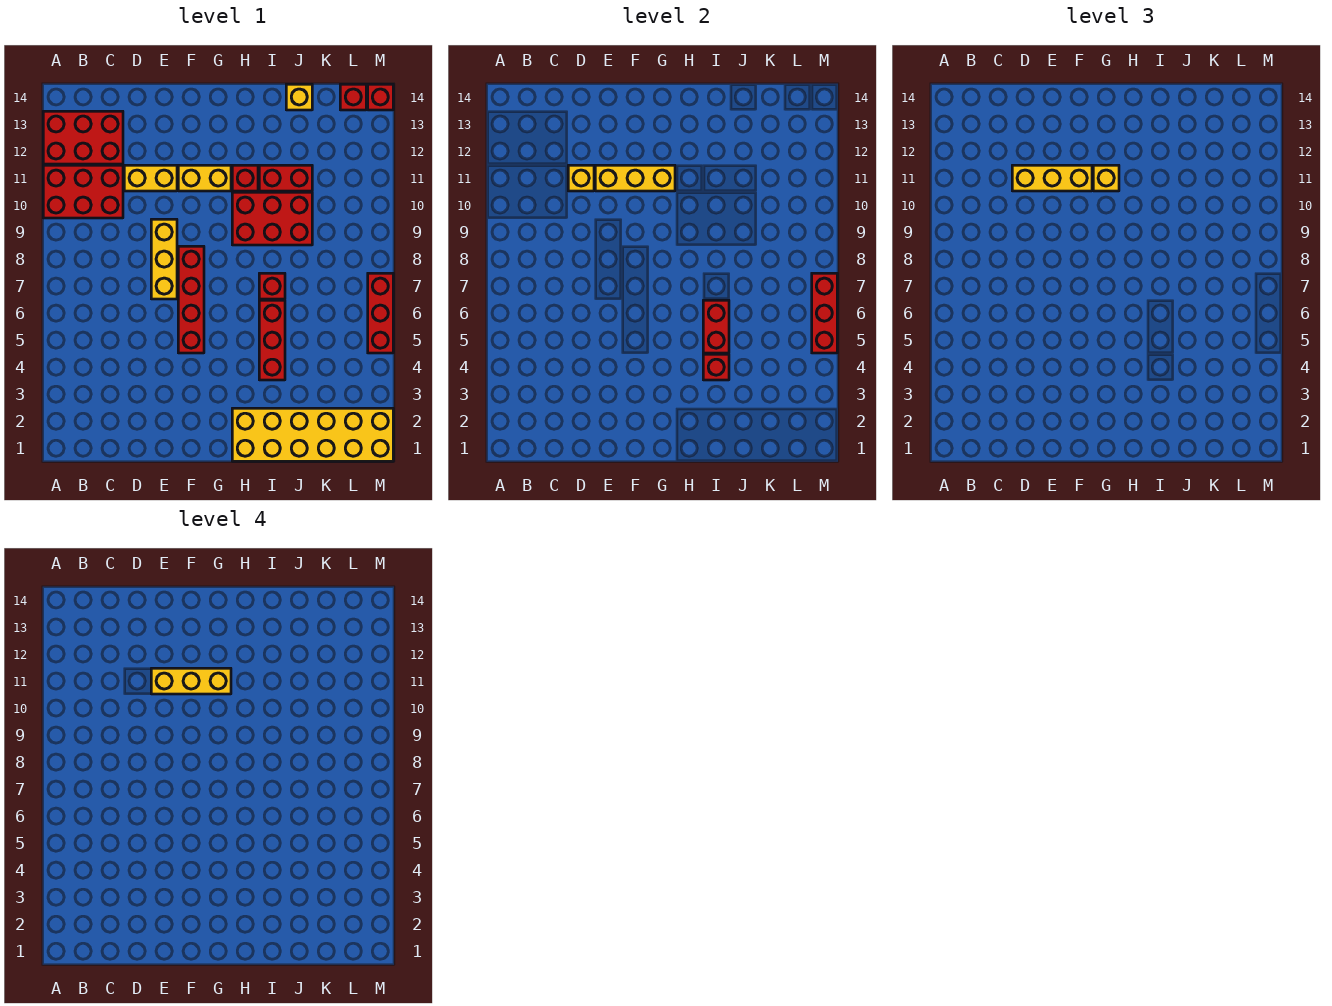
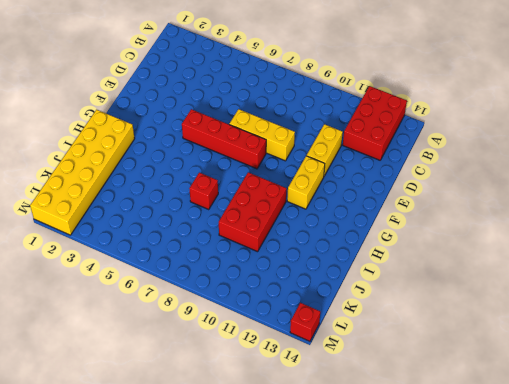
none -> red brick A10:C11 level 1
none -> red brick H11 level 1
none -> red brick I4:I6 level 1

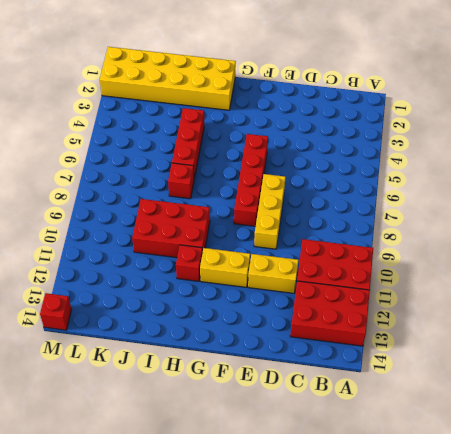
none -> red brick I11:J11 level 1
none -> yellow brick J14 level 1
none -> red brick L14 level 1

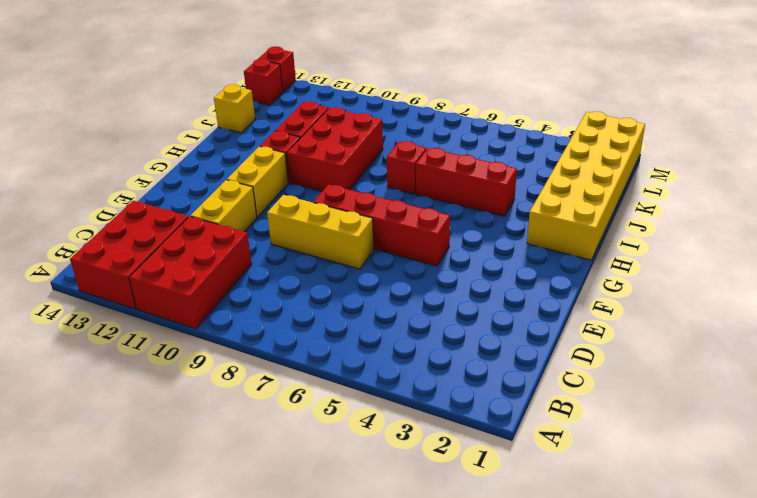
none -> red brick M5:M7 level 1
none -> yellow brick D11 level 2
none -> yellow brick E11:G11 level 2

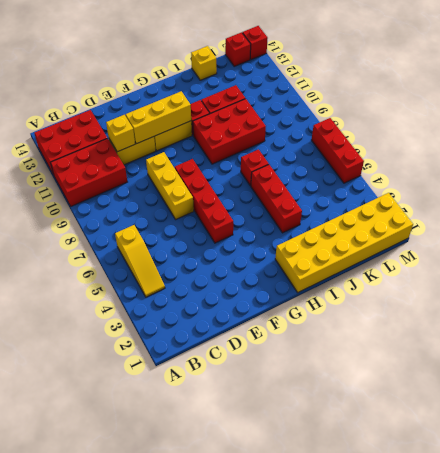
yellow slope B4:B6 level 1 top 6 -> none
none -> red brick I4 level 2
none -> red brick I5:I6 level 2
none -> red brick M5:M7 level 2

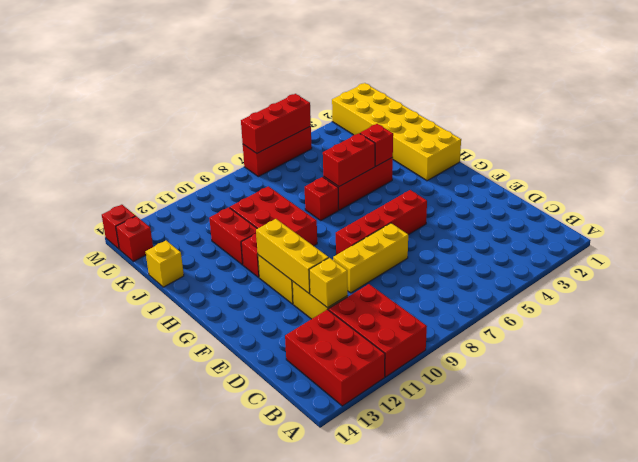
none -> yellow brick D11:F11 level 3
none -> yellow brick G11 level 3
none -> yellow brick E11:G11 level 4

